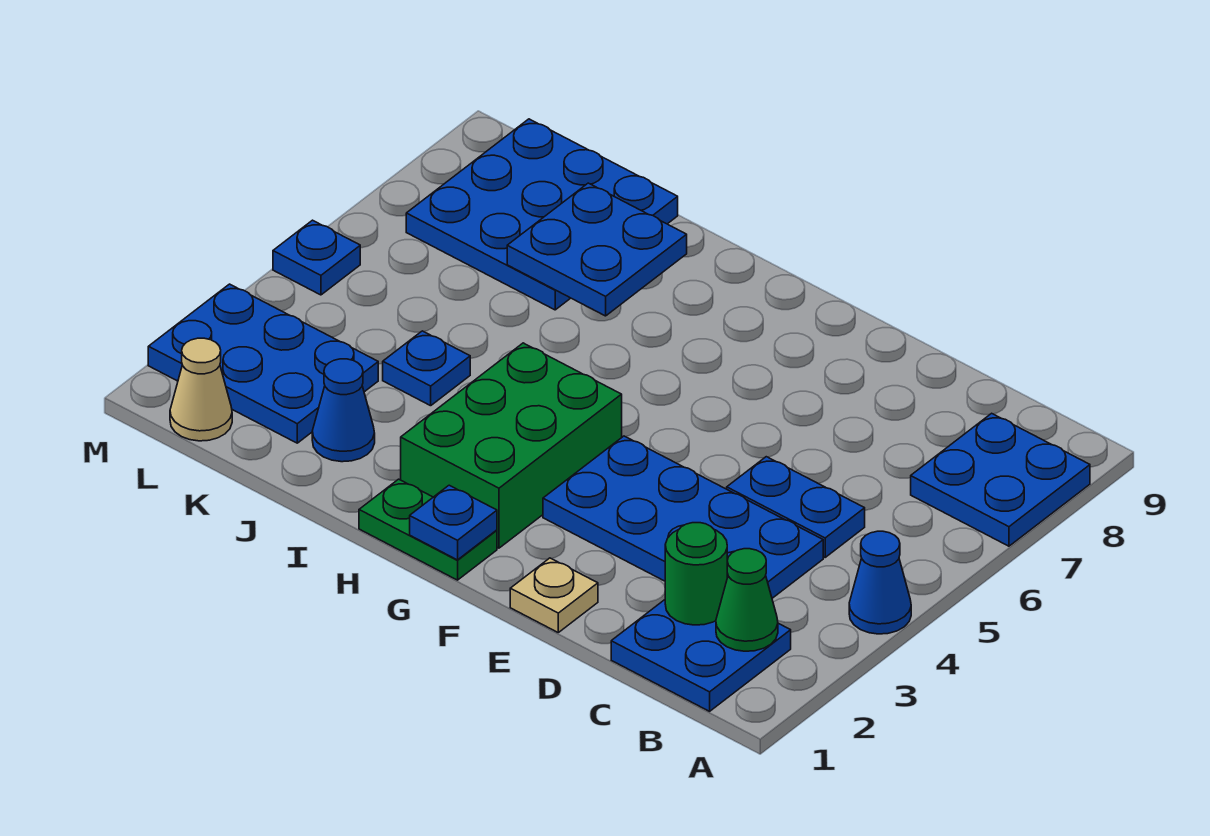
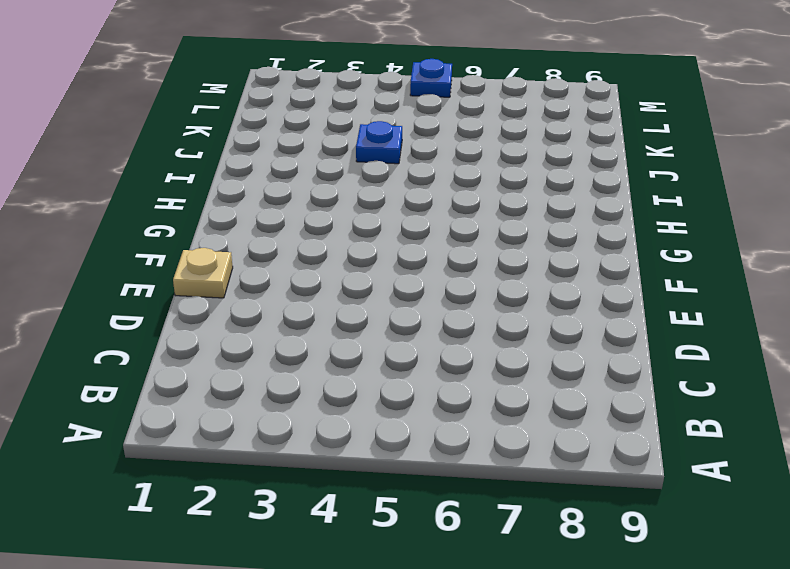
none -> blue cone A4 level 1
none -> blue plate A7:B8 level 1
none -> blue plate B1:C2 level 1

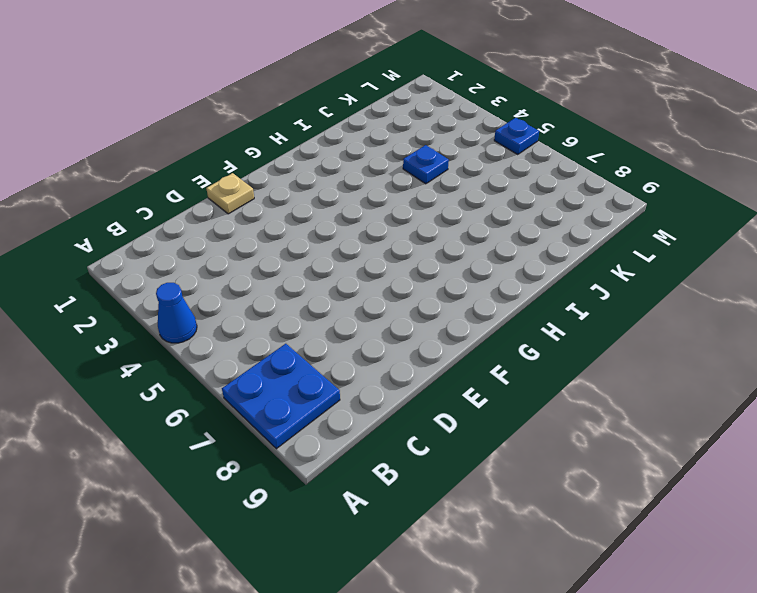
none -> blue plate B1:C2 level 1
none -> blue plate C3:F4 level 1
none -> blue plate C5:D5 level 1

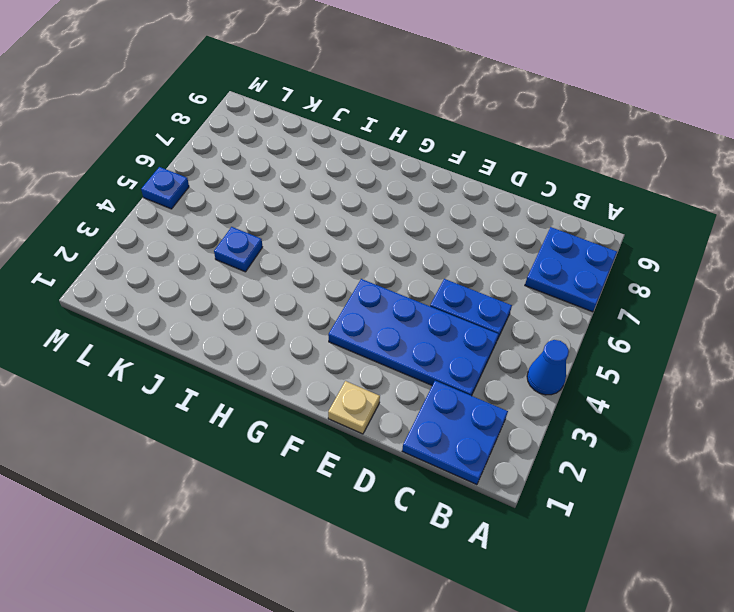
none -> green plate G1:H1 level 1
none -> green brick G2:H4 level 1
none -> blue cone J2 level 1

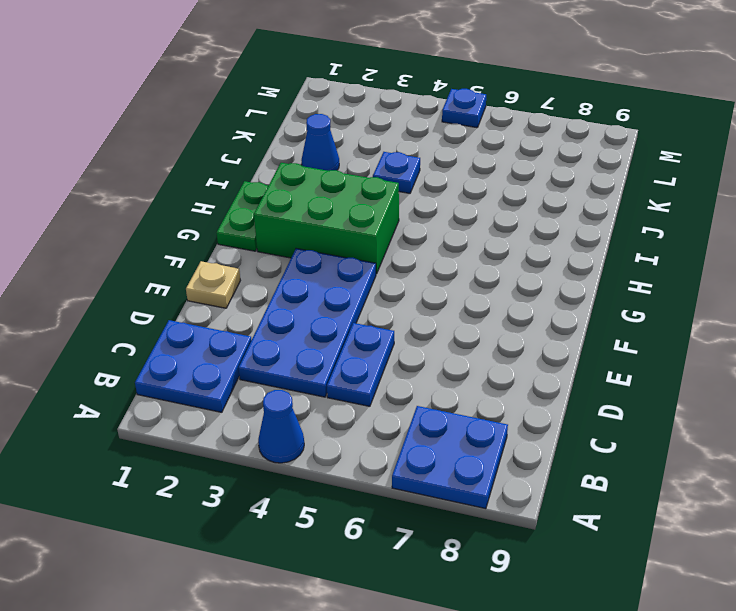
none -> blue plate J7:L9 level 1
none -> blue plate K2:M3 level 1
none -> tan cone L1 level 1

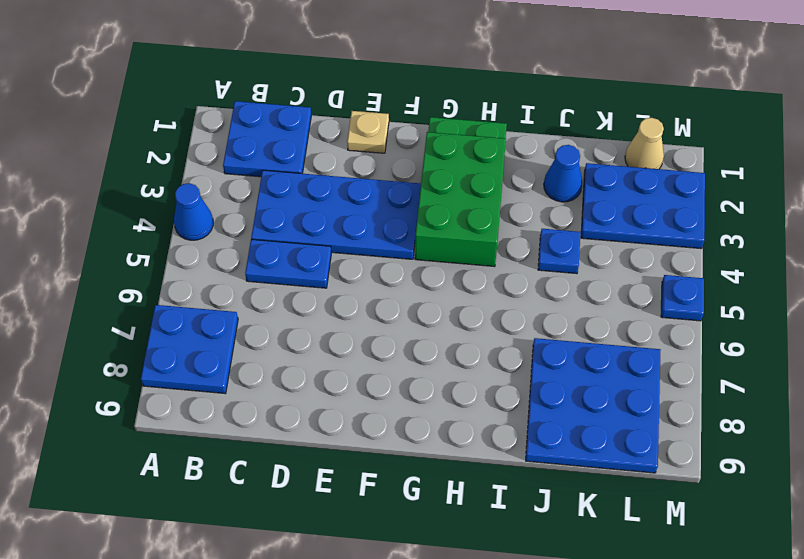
none -> green cone B2 level 2
none -> green round brick C2 level 2
none -> blue plate G1 level 2

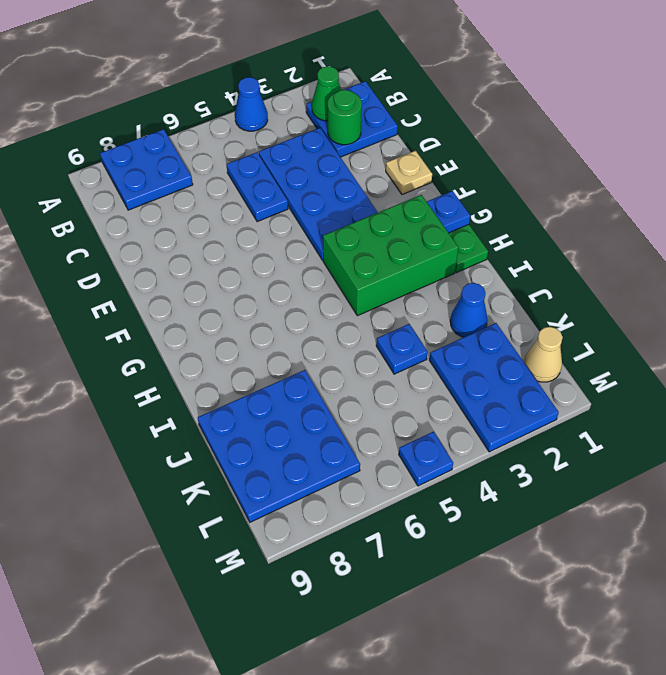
none -> blue plate I7:J8 level 2

